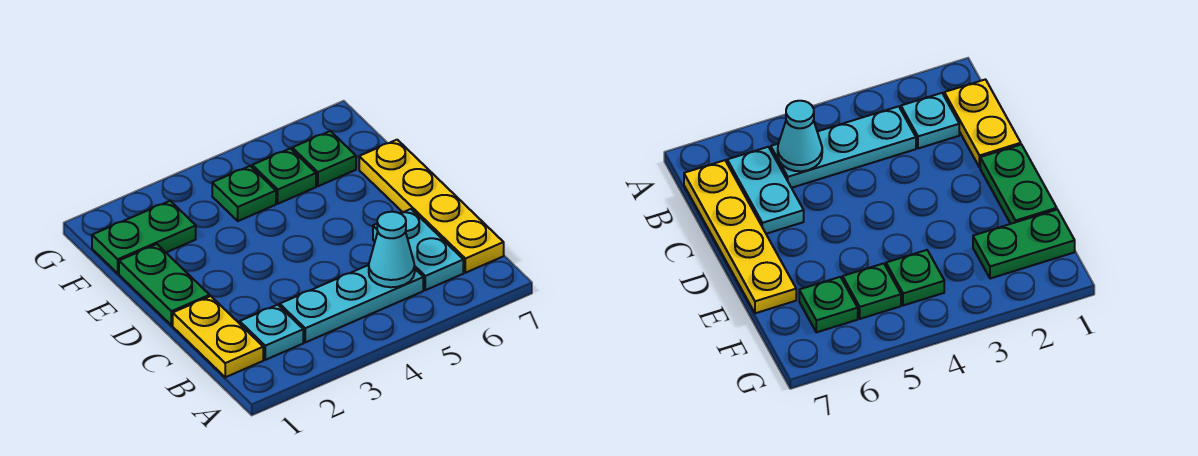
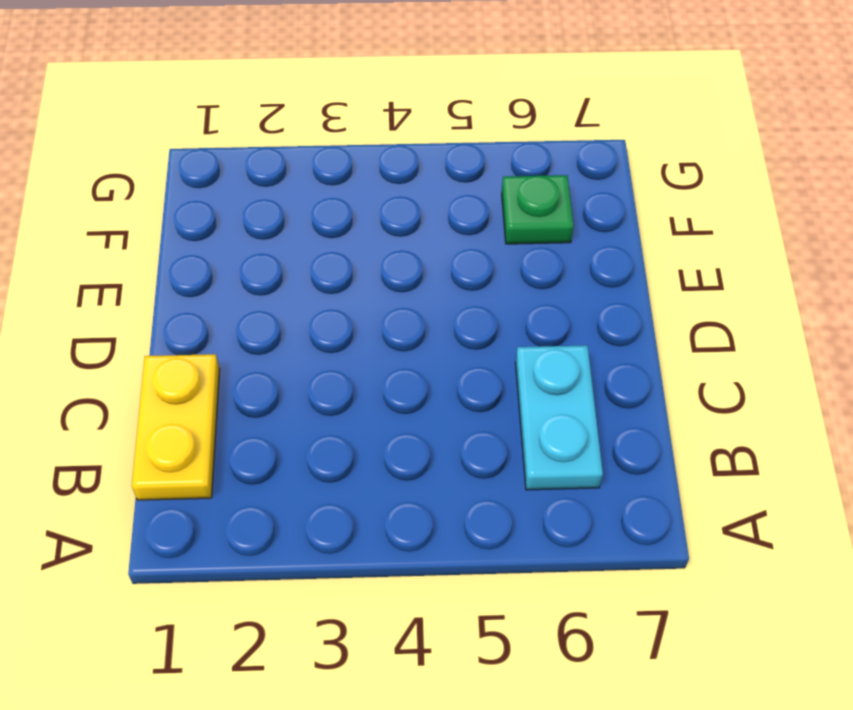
none -> cyan plate B2 level 1
none -> cyan plate B3:B5 level 1

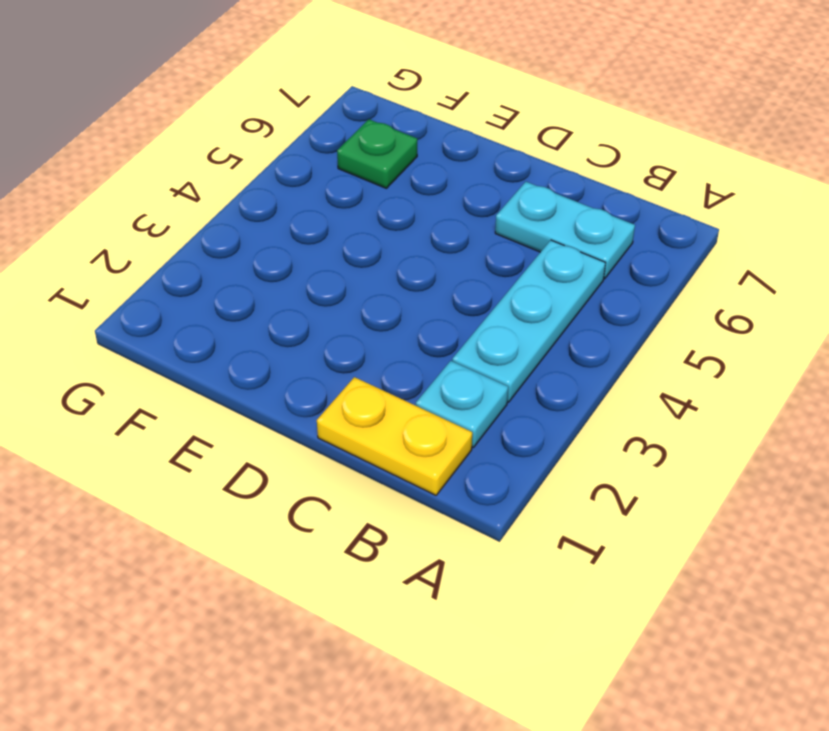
none -> yellow plate B7:E7 level 1
none -> green plate D1:E1 level 1

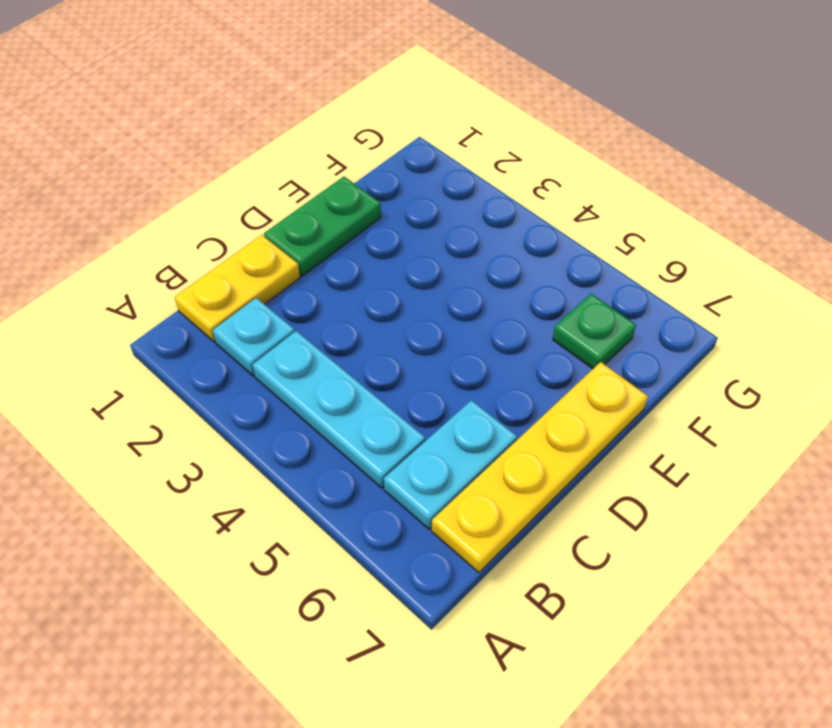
none -> green plate F1:F2 level 1
none -> green plate F4 level 1

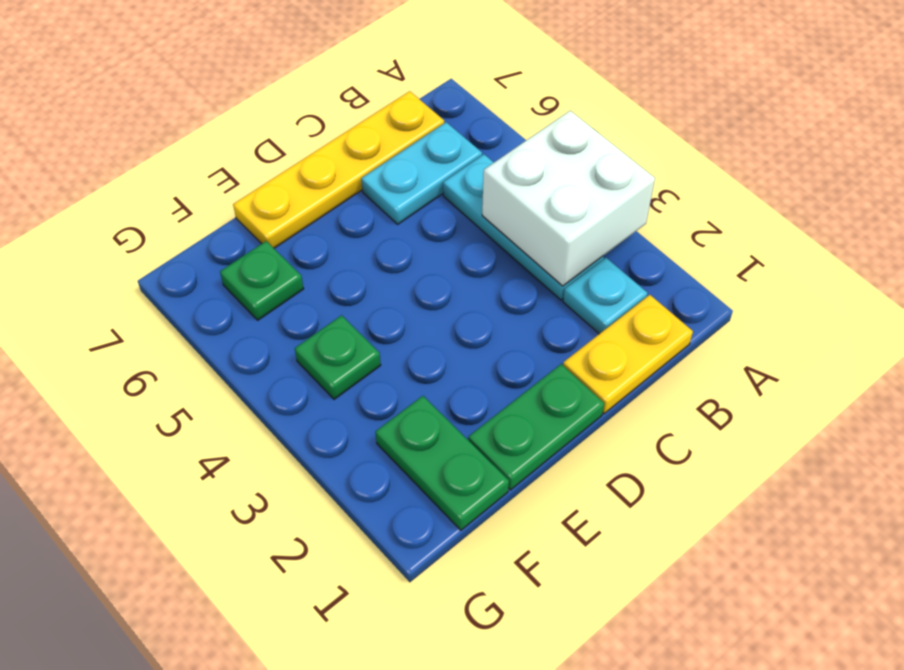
white brick A3:B4 level 2 -> none
none -> green plate F5 level 1
none -> cyan cone B5 level 2

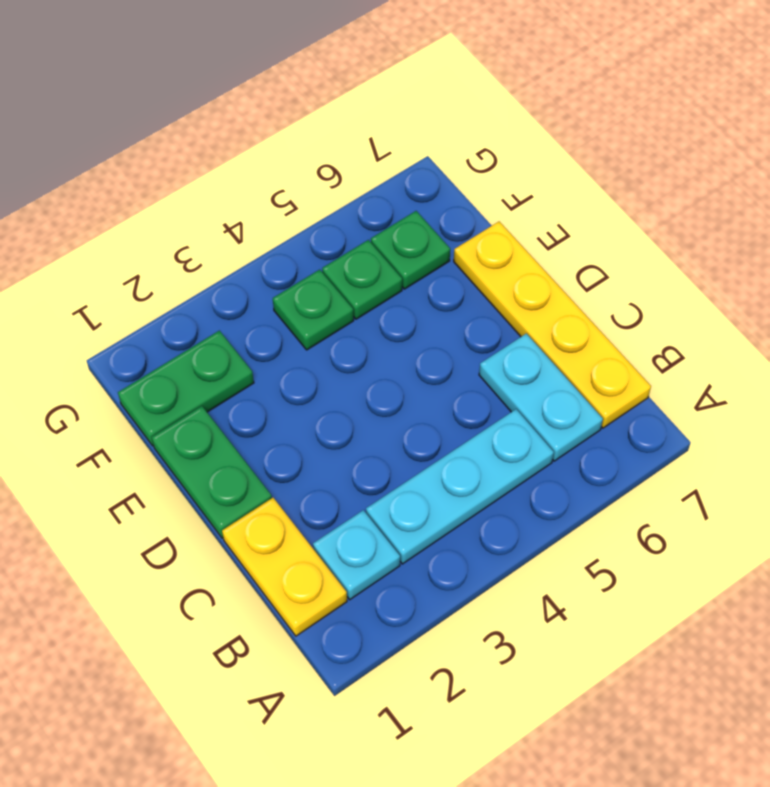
none -> cyan cone B5 level 2

